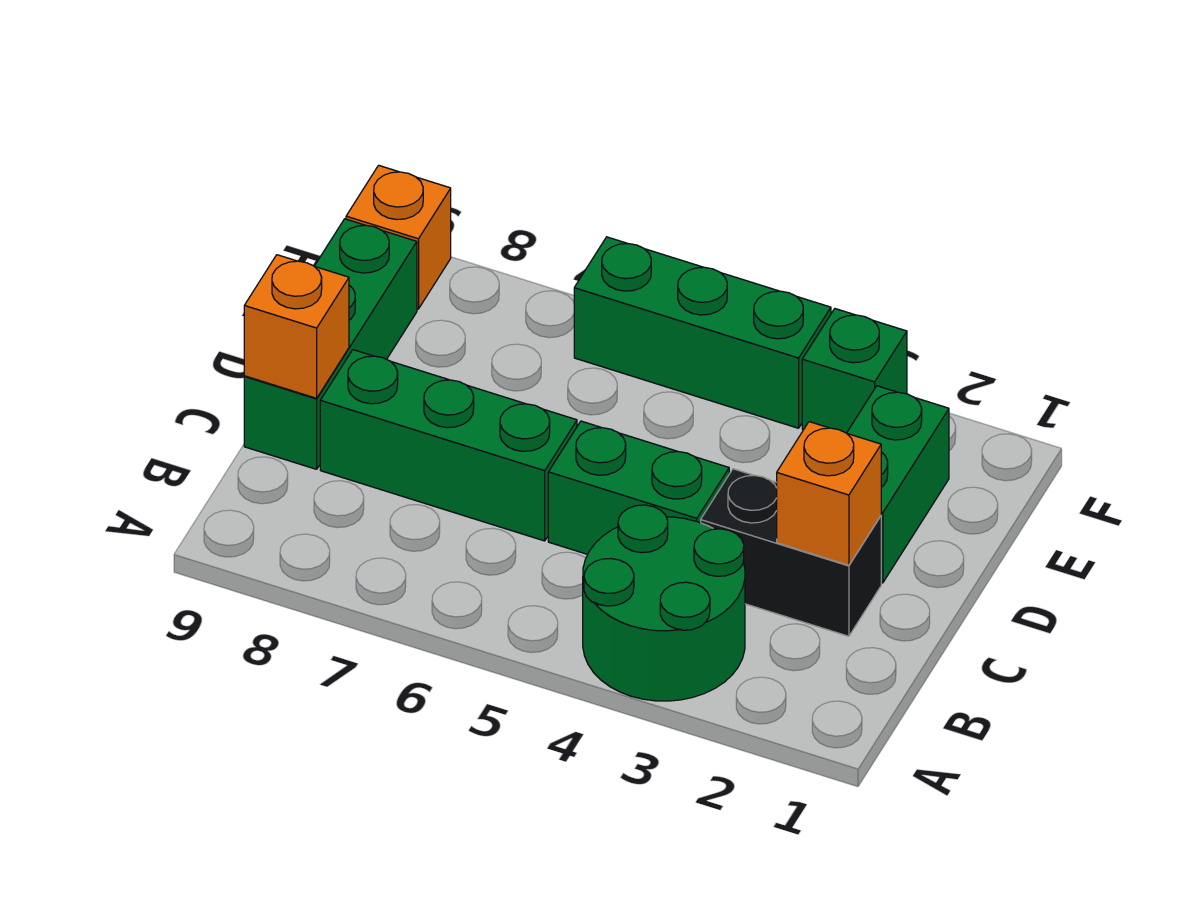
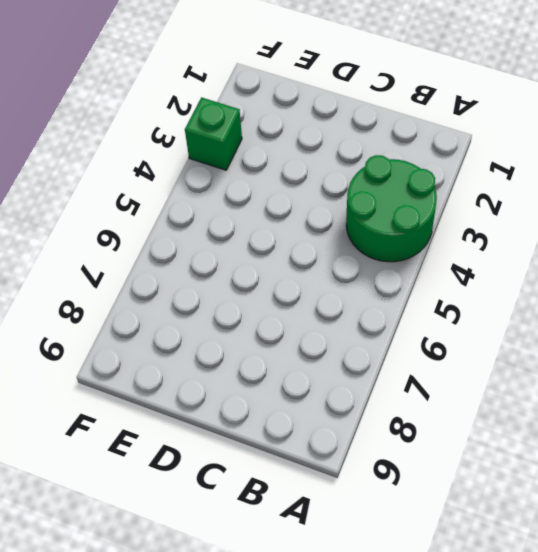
none -> black brick C2:C3 level 1
none -> green brick C4:C5 level 1

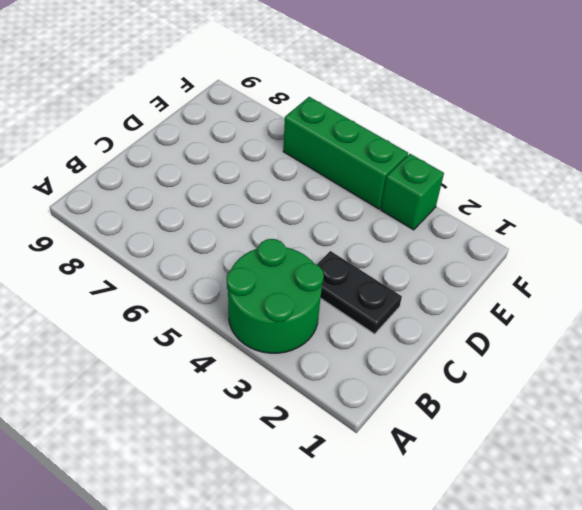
black plate C2:C3 level 1 -> black brick C2:C3 level 1
none -> green brick C4:C5 level 1
none -> green brick C6:C8 level 1

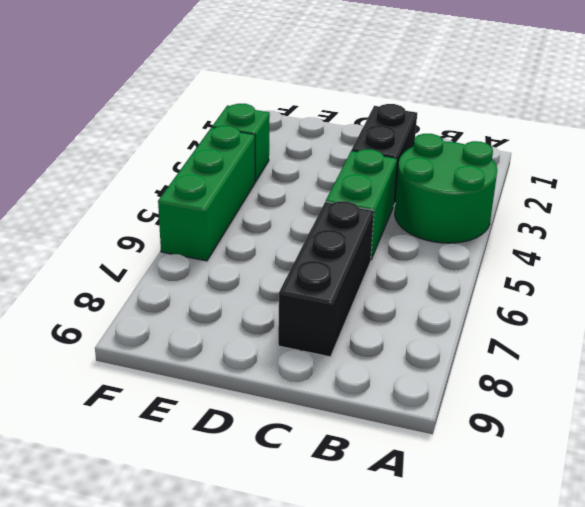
black brick C6:C8 level 1 -> green brick C6:C8 level 1
none -> green brick C9:E9 level 1
none -> green brick D2:E2 level 1

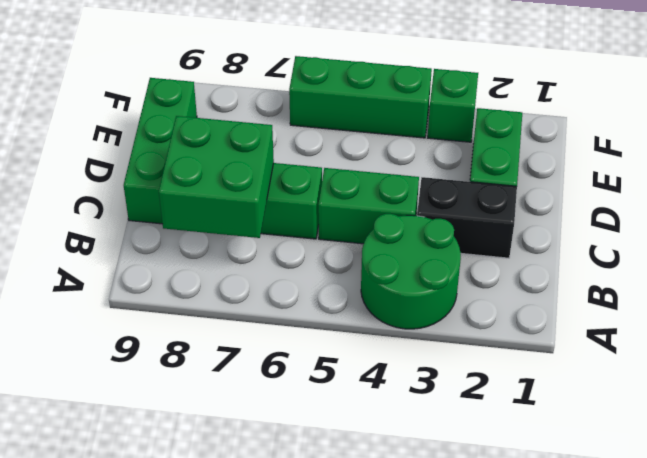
green brick B7:C8 level 2 -> none
none -> orange brick F9 level 1
none -> orange brick C2 level 2

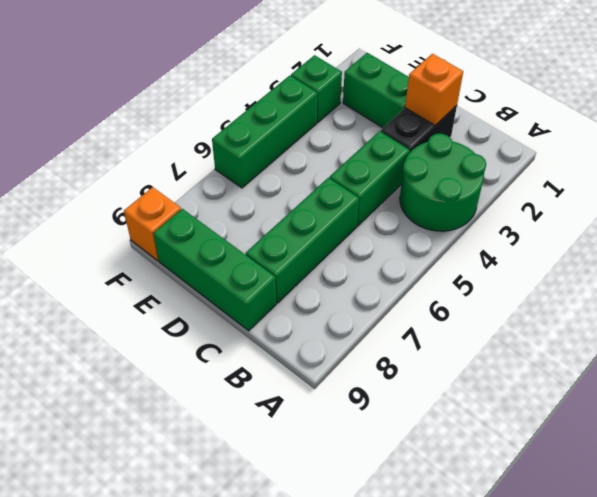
none -> orange brick C9 level 2

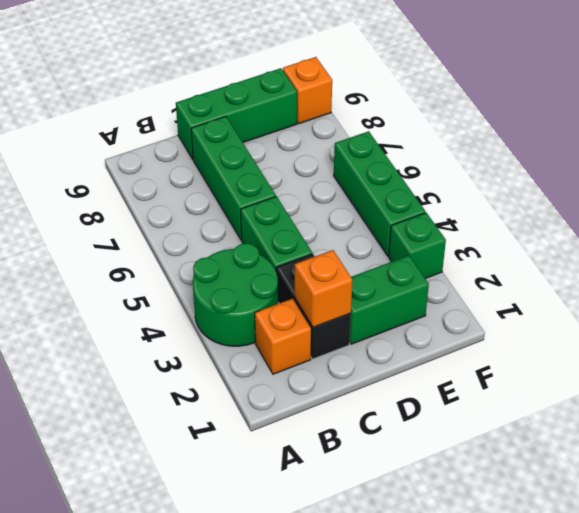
orange brick B2 level 1 -> orange brick C9 level 2

